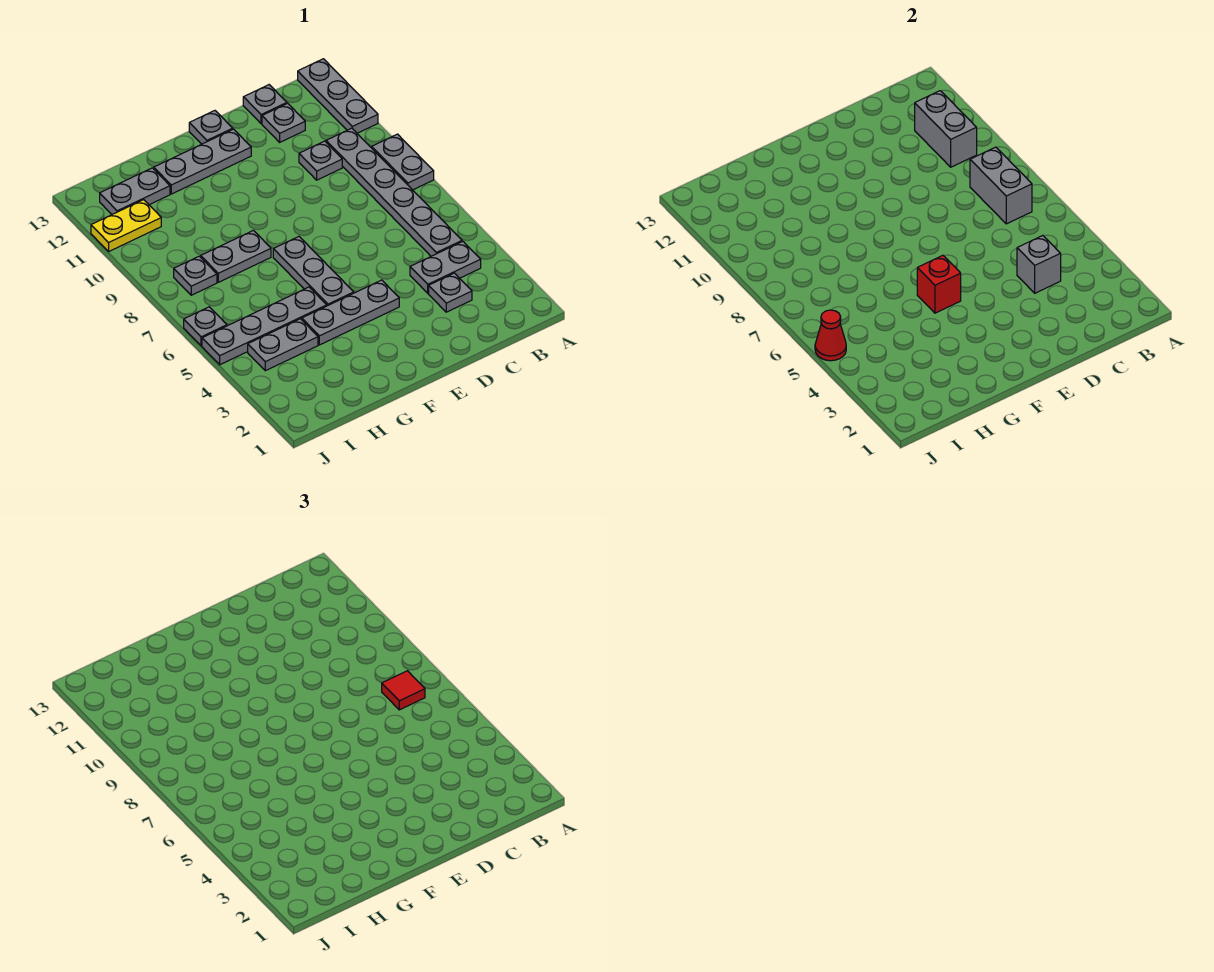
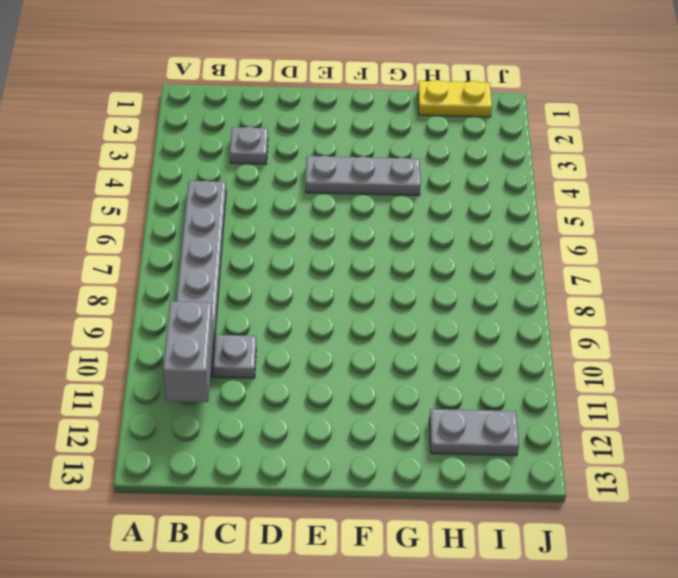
yellow plate H1:I1 level 1 -> yellow plate I11:J11 level 1
none -> grey plate A8:A9 level 1
none -> grey plate A11:A13 level 1
none -> grey plate B4:C4 level 1

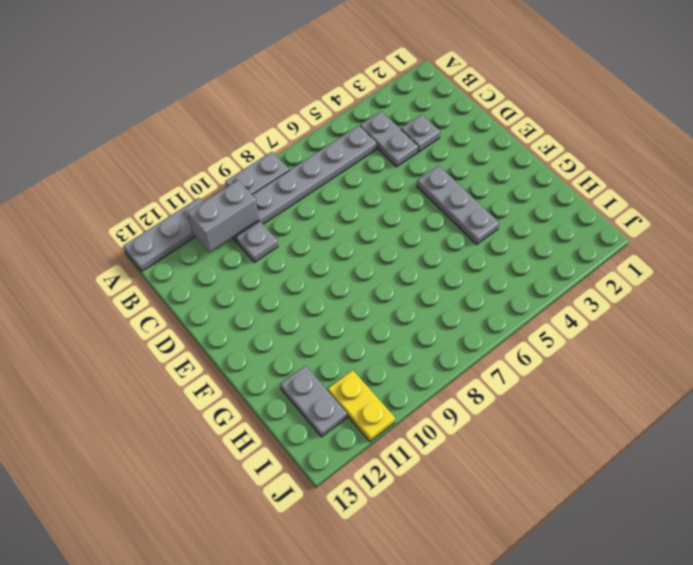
none -> grey plate C12 level 1
none -> grey plate C13 level 1
none -> grey plate E12:G12 level 1

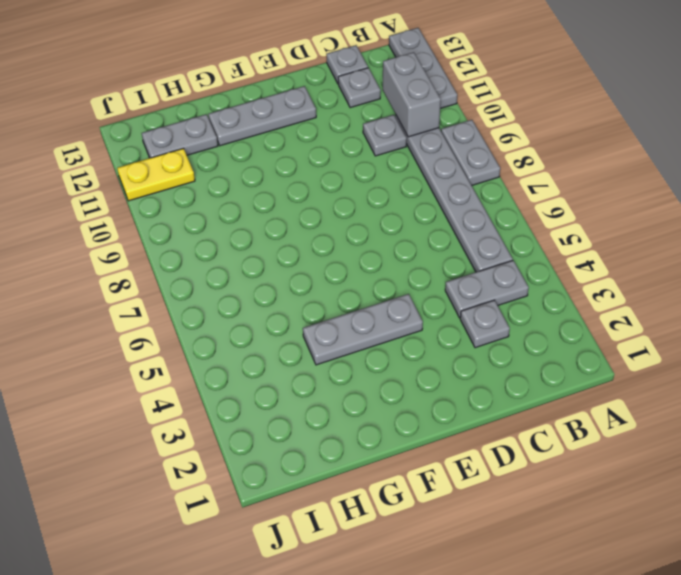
none -> grey plate E13 level 1
none -> grey plate F5:F7 level 1
none -> grey plate G5:J5 level 1

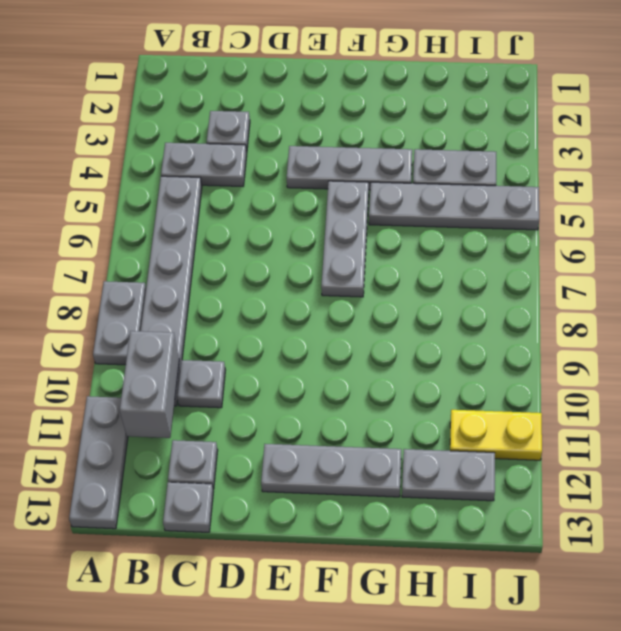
none -> grey plate E13 level 1
none -> grey plate G8:H8 level 1
none -> grey plate I8 level 1

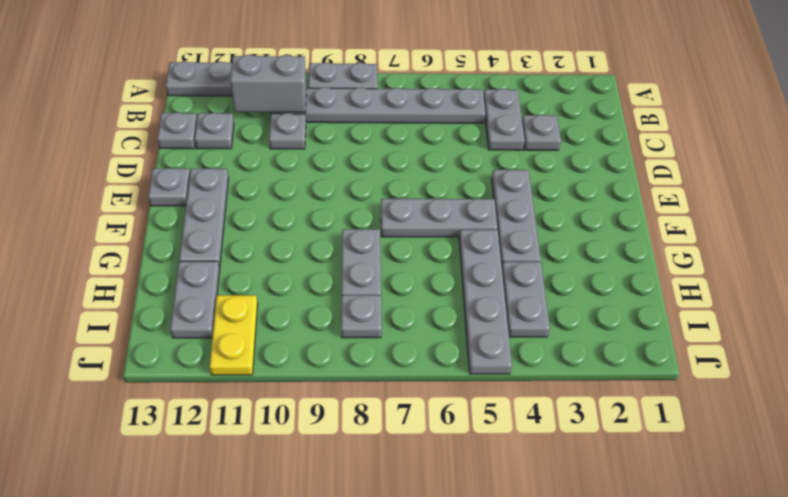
none -> grey plate J6 level 1
none -> grey brick B7:B8 level 2
none -> grey brick C4 level 2

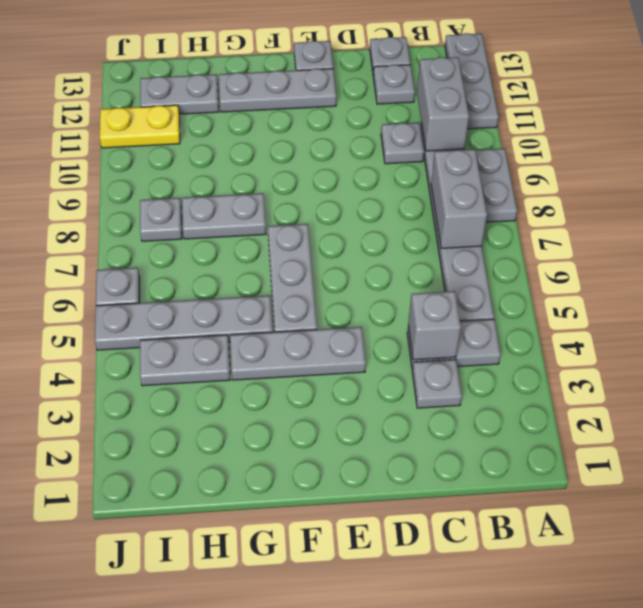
none -> red brick F5 level 2
none -> red cone J5 level 2
none -> red tile B7 level 3

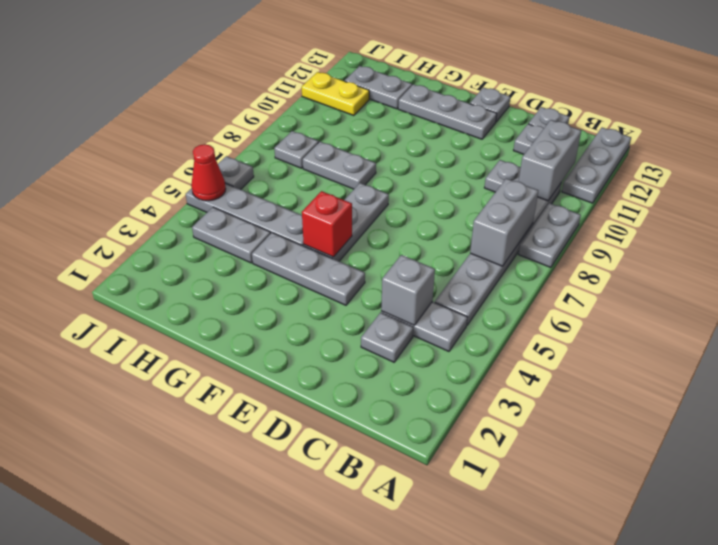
none -> red tile B7 level 3

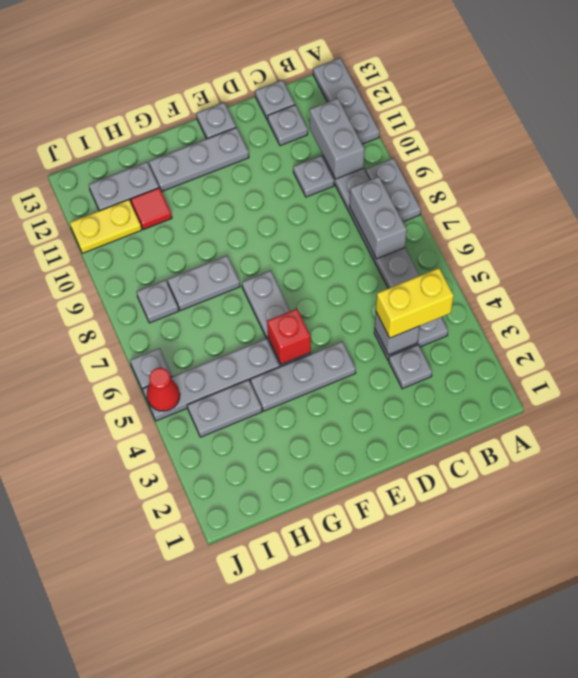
yellow brick B4:C4 level 3 -> none
red tile H11 level 1 -> red tile B7 level 3

